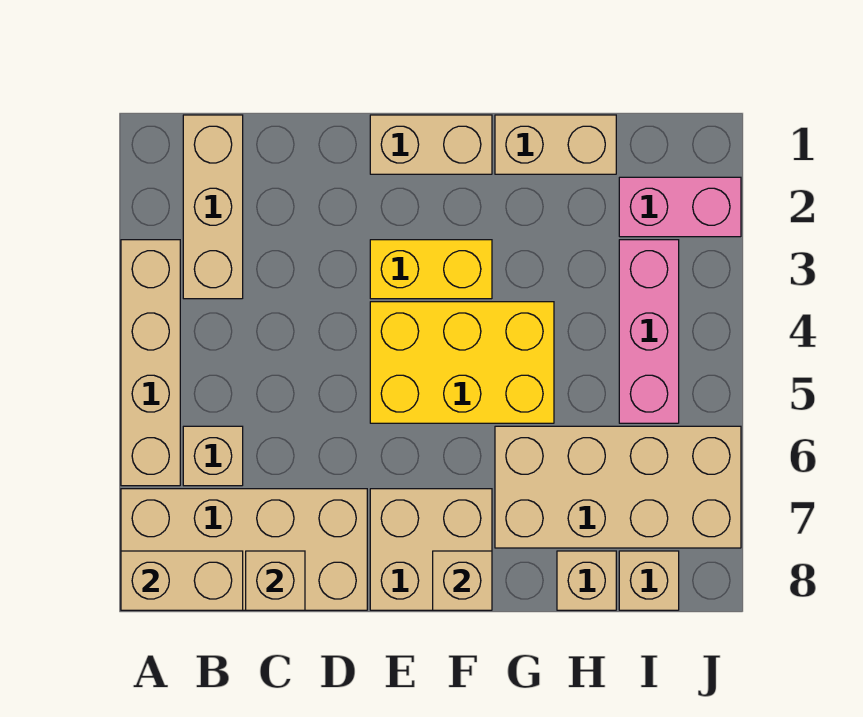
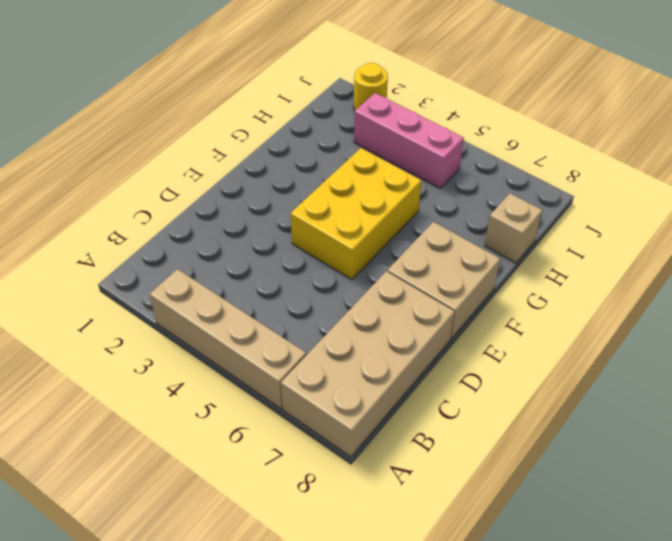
yellow round brick J2 level 1 -> pink brick I2:J2 level 1
none -> tan brick B1:B3 level 1
none -> tan brick B6 level 1
none -> tan brick E1:F1 level 1

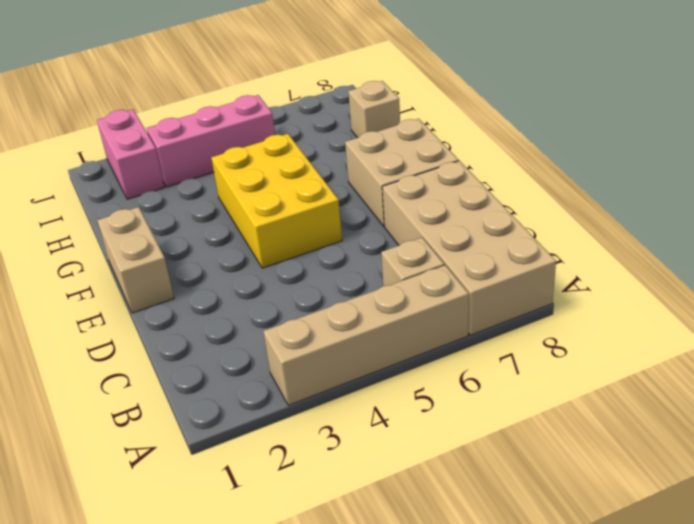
none -> tan brick B1:B3 level 1
none -> yellow brick E3:F3 level 1
none -> tan brick G1:H1 level 1

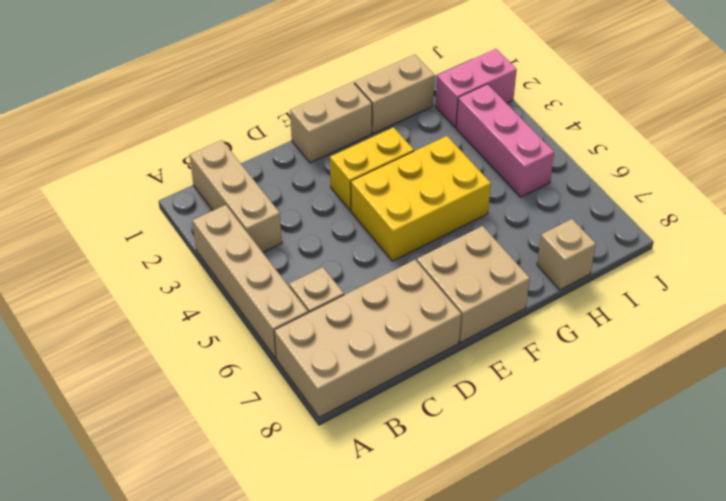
none -> tan brick G6:J7 level 1
none -> tan brick I8 level 1
none -> tan brick A8:B8 level 2

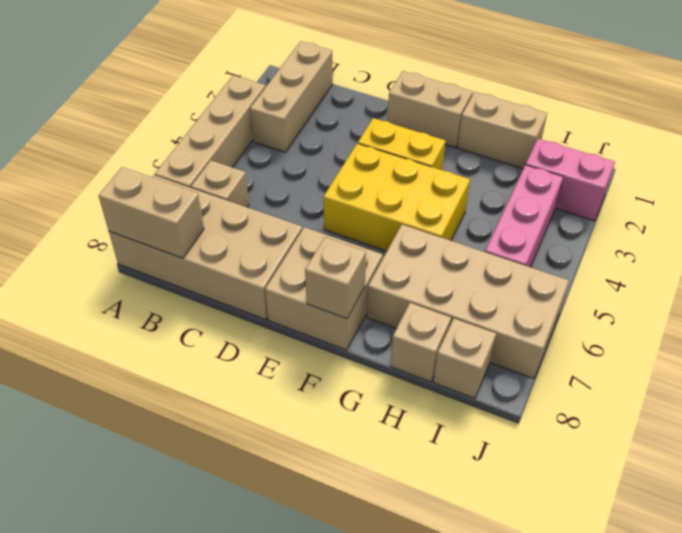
none -> tan brick C8 level 2

